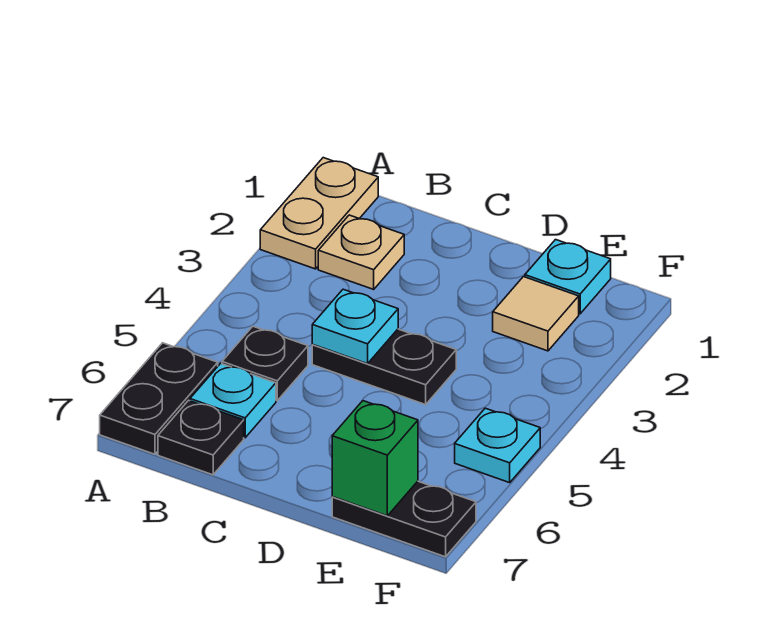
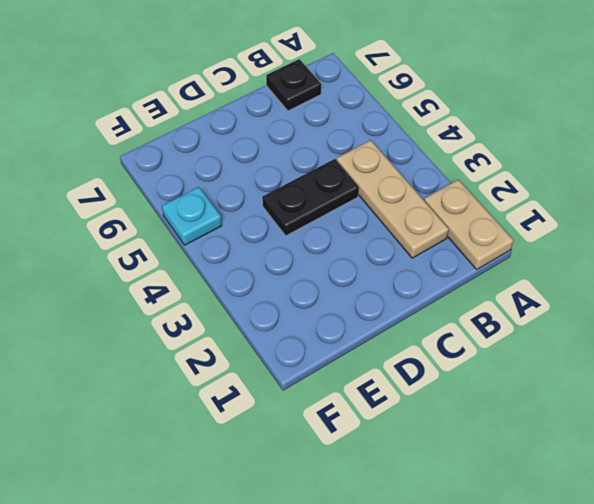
tan plate B2:B4 level 1 -> tan plate B2 level 1
none -> black plate A6:A7 level 1
none -> black plate B5 level 1
none -> cyan plate B6 level 1

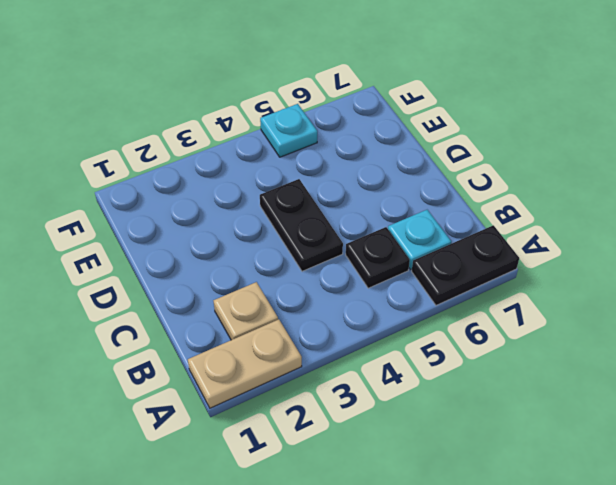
none -> black plate B7 level 1
none -> cyan plate E1 level 1
none -> tan tile E2 level 1

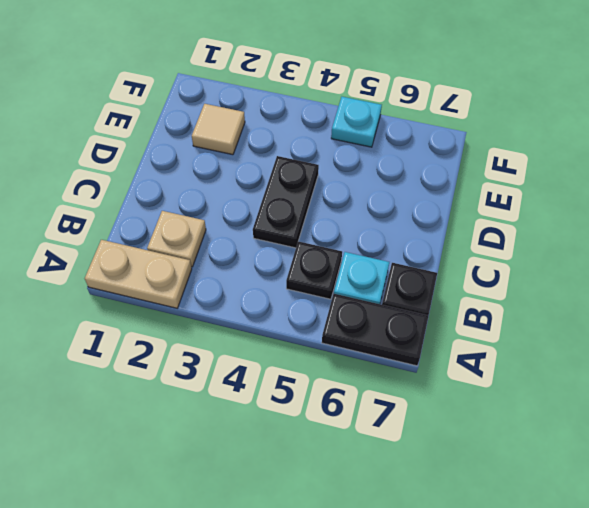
none -> cyan plate E1 level 1
none -> black plate E7:F7 level 1
none -> cyan plate C4 level 2

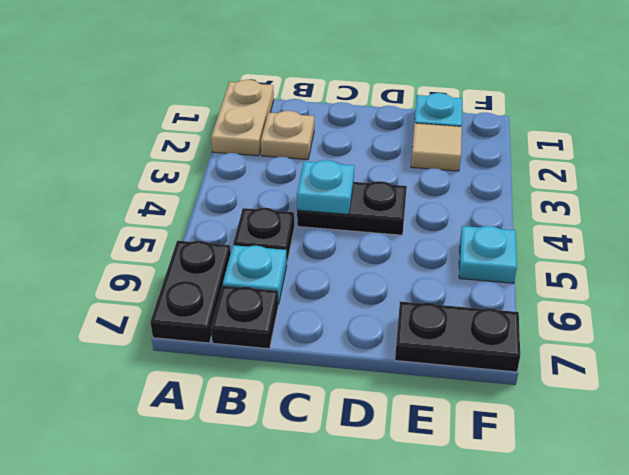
none -> green brick E7 level 2

